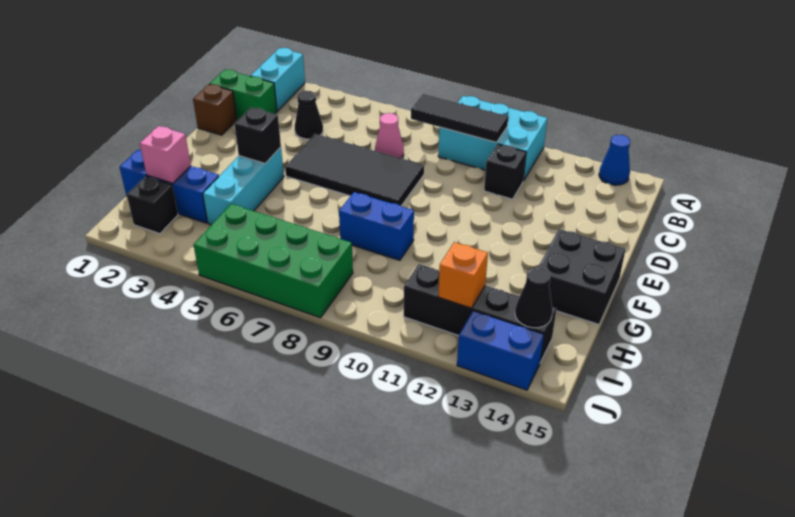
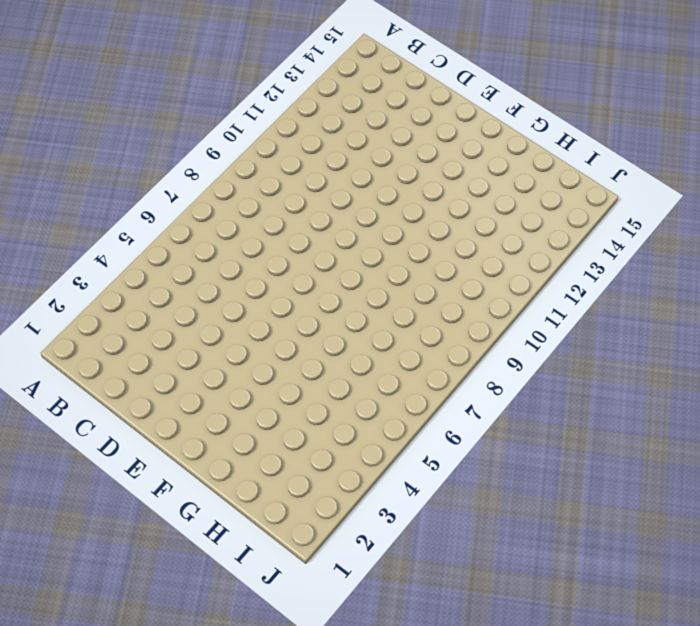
none -> cyan brick A2:B2 level 1
none -> cyan brick A9:B11 level 1
none -> blue cone A14 level 1

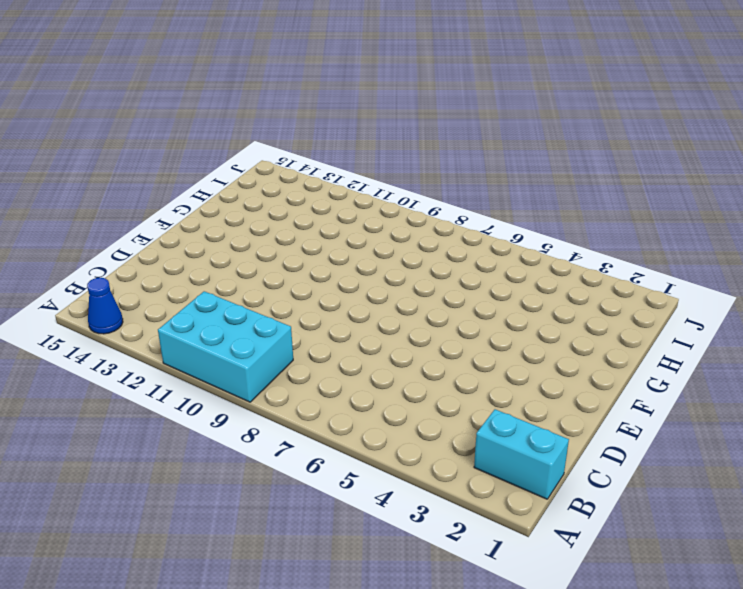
cyan brick B1:B2 level 1 -> cyan brick A2:B2 level 1
none -> green brick C1:C2 level 1
none -> black cone C4 level 1
none -> pink cone C7 level 1

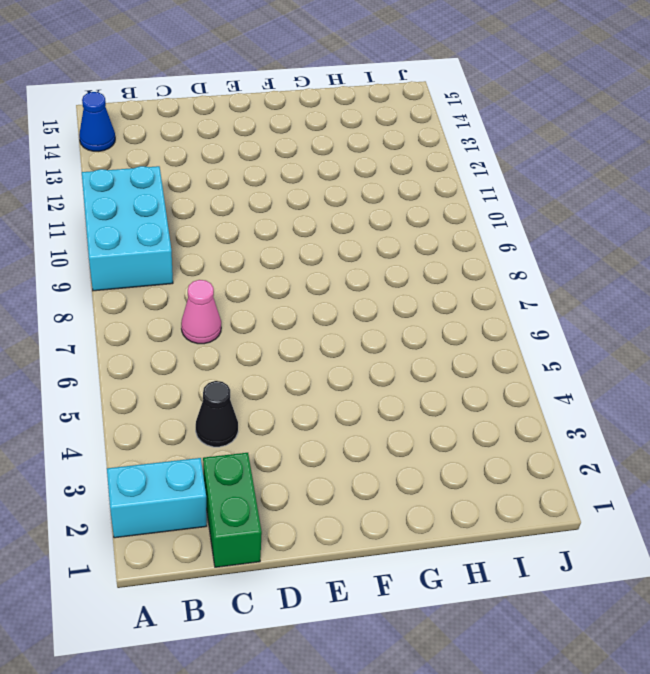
none -> black brick C11 level 1
none -> brown brick D1 level 1
none -> black tile D5:E8 level 1

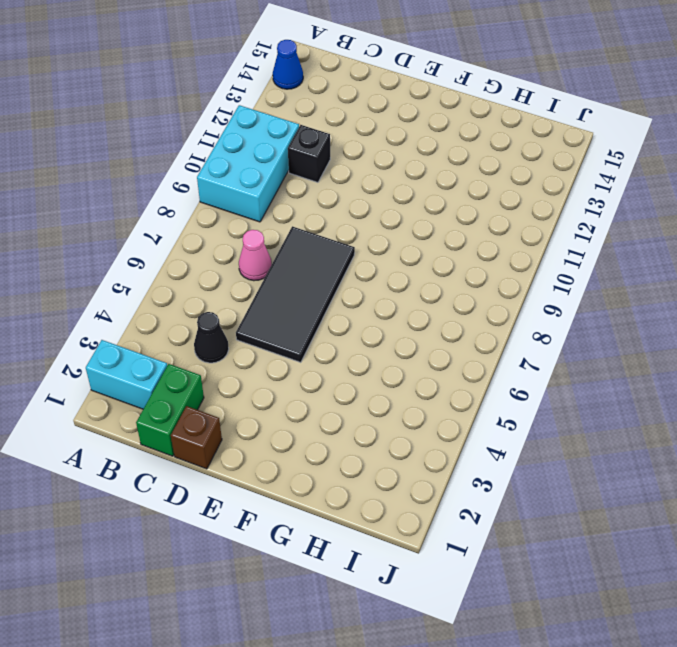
none -> cyan brick F4:H4 level 1
none -> black brick F14:G15 level 1
none -> blue brick G8:G9 level 1

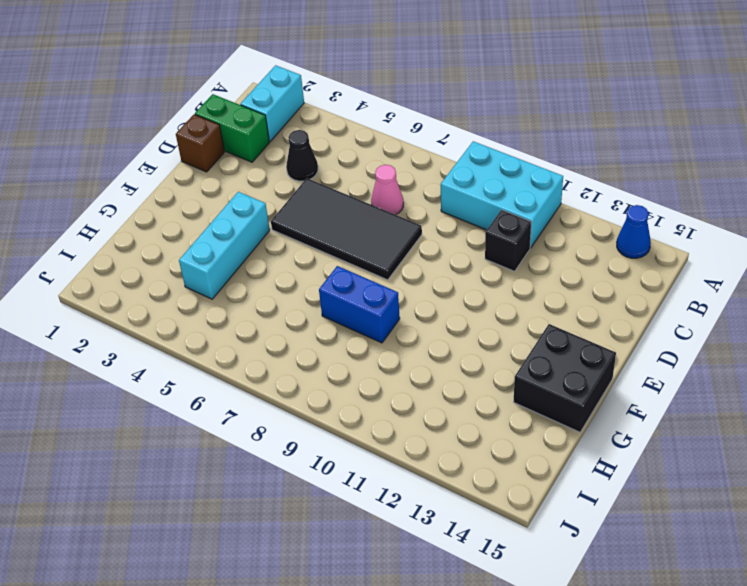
none -> blue brick H1:H3 level 1
none -> black brick I2 level 1
none -> green brick I5:J8 level 1

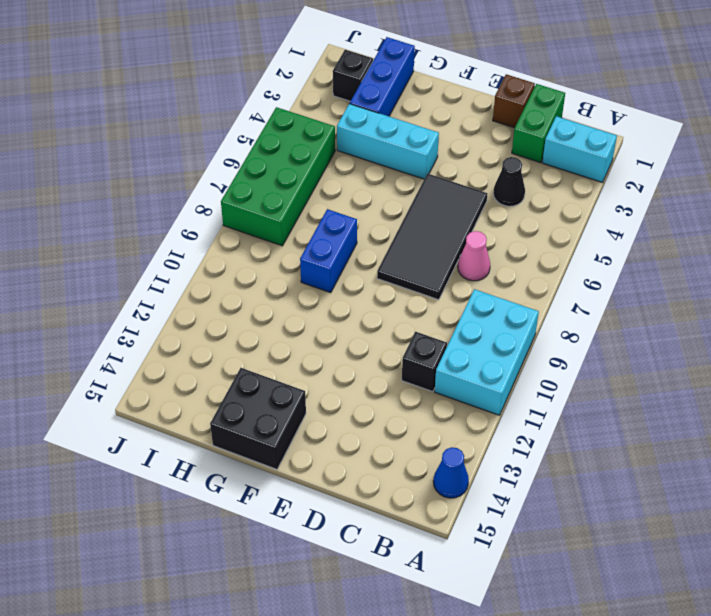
none -> black brick I11:I14 level 1
none -> blue brick J13:J14 level 1
none -> black tile B8:B10 level 2

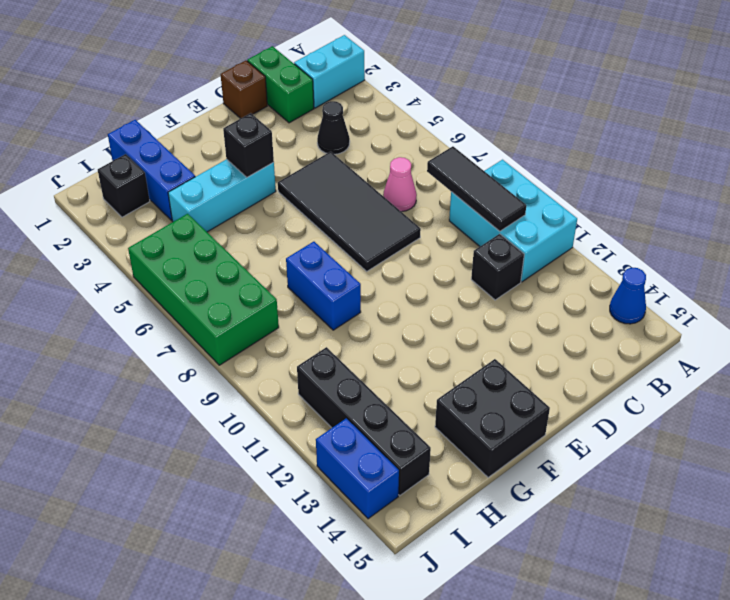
none -> pink brick H2 level 2
none -> orange brick I12 level 2
none -> black cone I14 level 2

